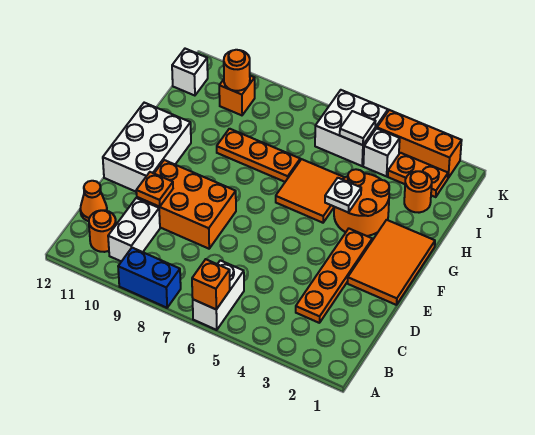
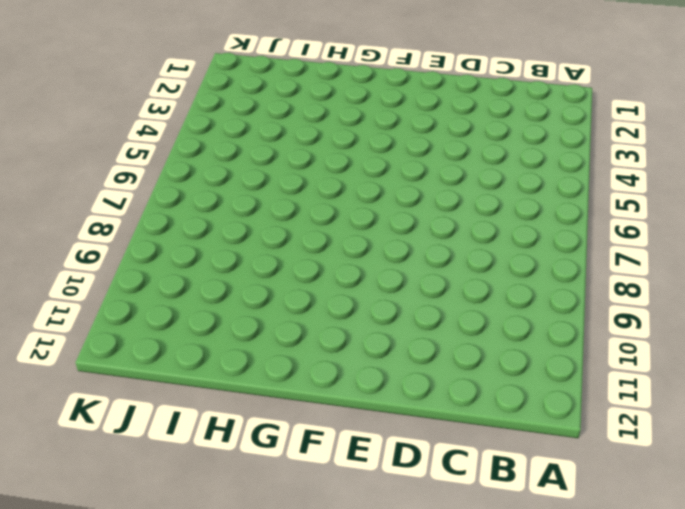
none -> white brick A6:B6 level 1
none -> blue brick A8:A9 level 1
none -> white brick B10:C10 level 1

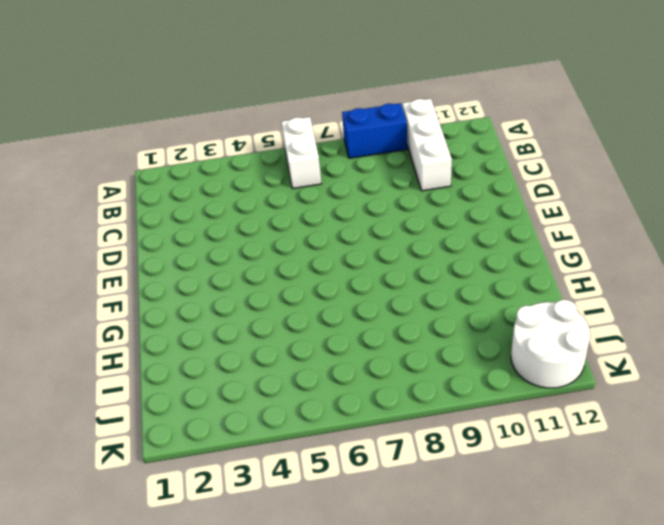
white brick A10:C10 level 1 -> white brick B10:C10 level 1
white round brick J11:K12 level 1 -> white brick J12 level 1
none -> orange round brick B11 level 1
none -> orange plate C3:F3 level 1
none -> orange cone C12 level 1

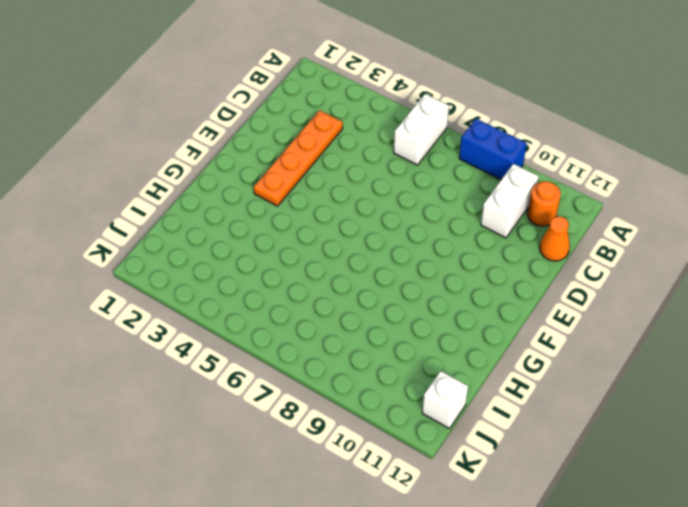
none -> orange brick D8:E10 level 1
none -> orange tile E1:G2 level 1
none -> white brick E11:G12 level 1

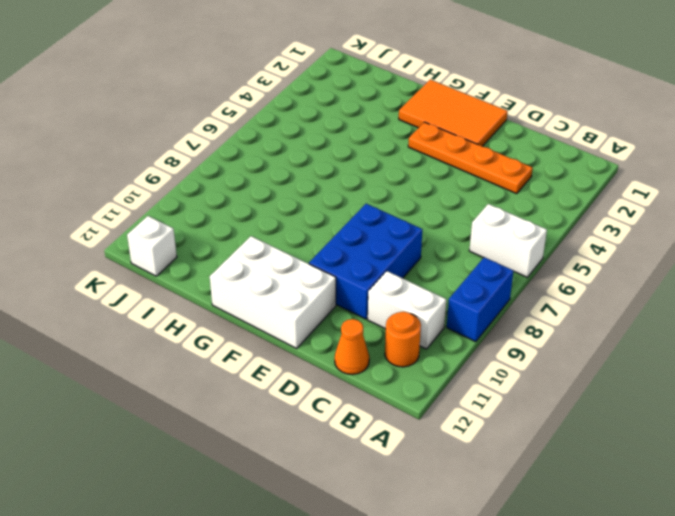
blue brick D8:E10 level 1 -> orange brick D8:E10 level 1
none -> orange round brick G3:H4 level 1
none -> orange tile G5:H6 level 1
none -> orange plate H7:H9 level 1

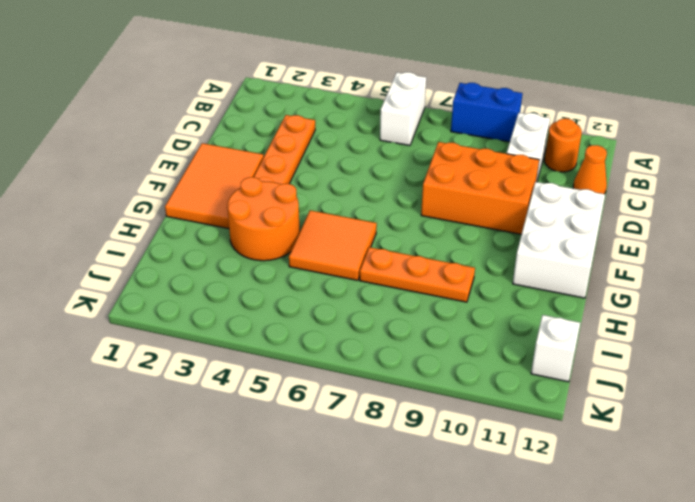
none -> orange round brick I2 level 1
none -> orange plate J2:J3 level 1
none -> white brick J4 level 1

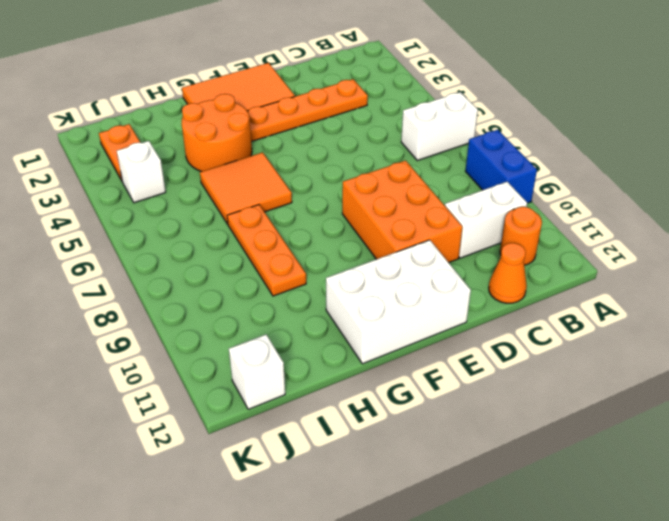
none -> orange round brick I2 level 1
none -> white brick J5:K6 level 1
none -> orange brick J10 level 1

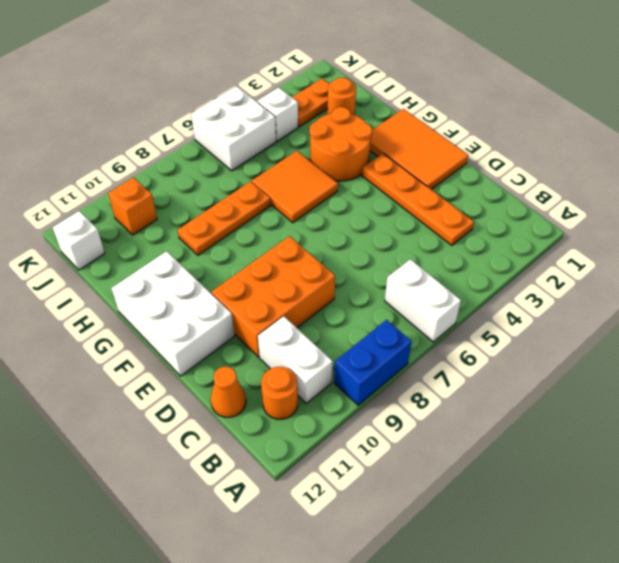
none -> orange brick K2:K4 level 1
none -> orange brick A6 level 2
none -> orange plate D10 level 2

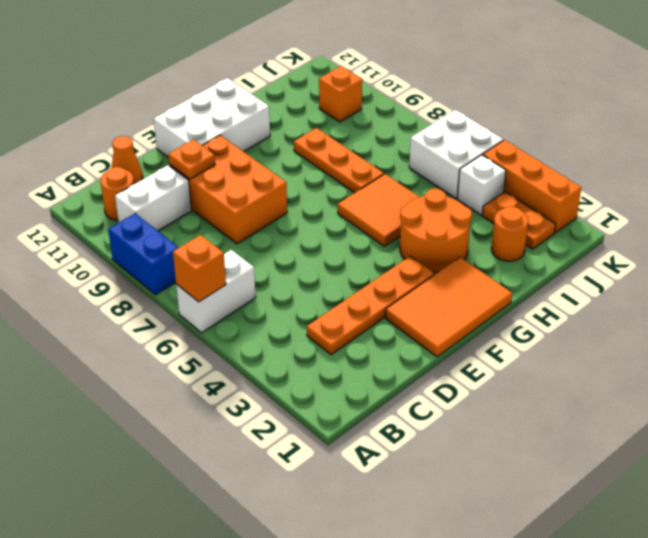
none -> white brick J12 level 1
none -> white plate G4 level 2
none -> white tile J5 level 2

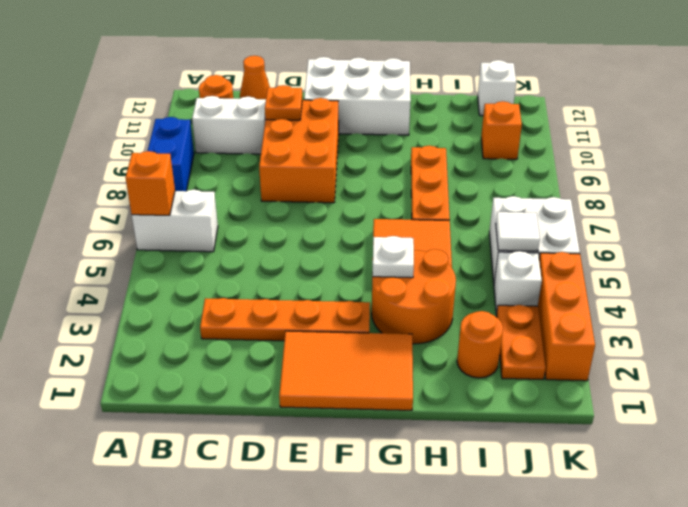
none -> orange round brick J10 level 2

